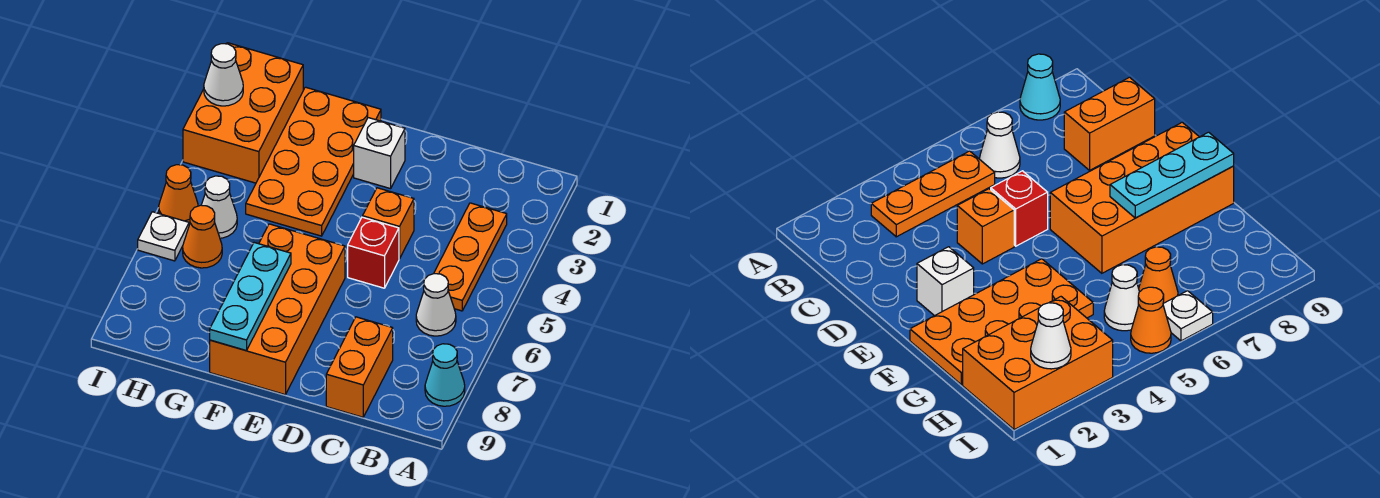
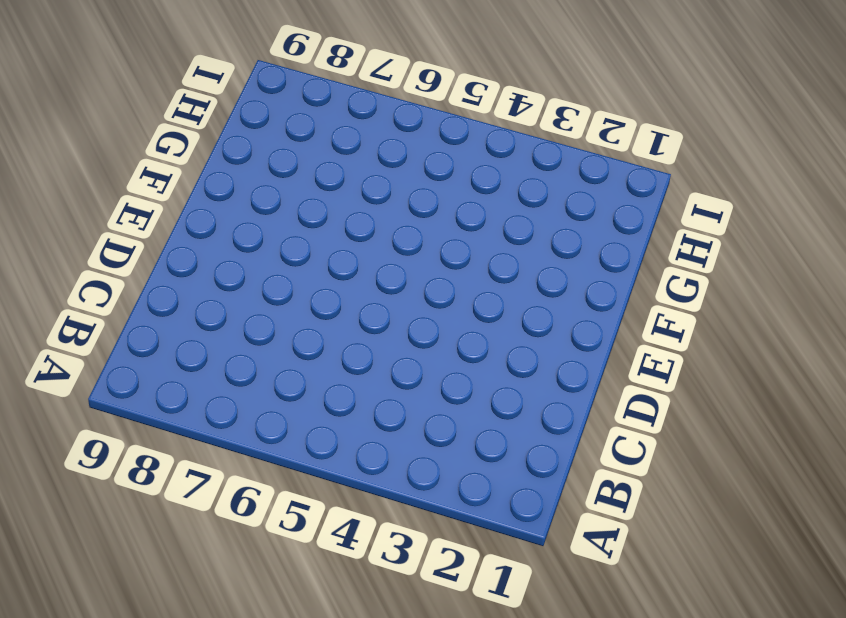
none -> cyan cone A8 level 1
none -> orange plate B3:B5 level 1
none -> white cone B6 level 1

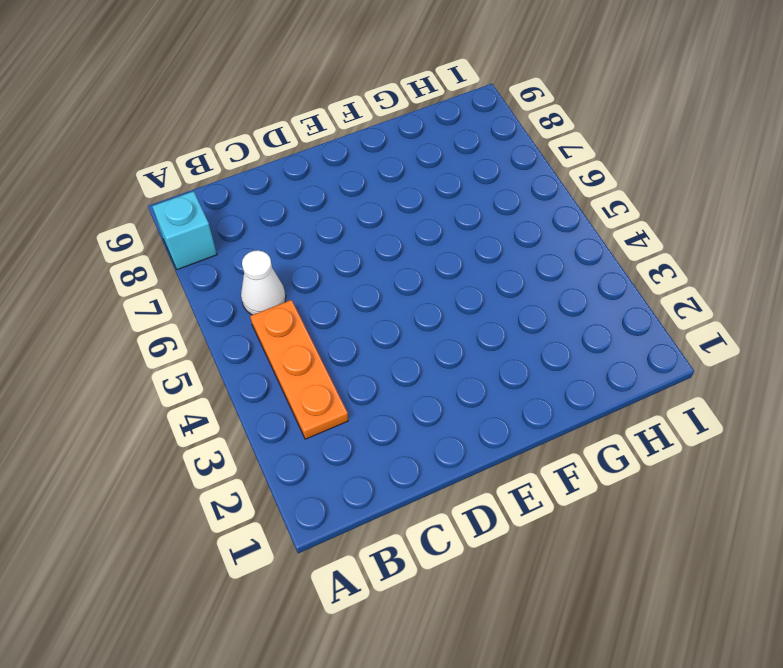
cyan brick A8 level 1 -> cyan cone A8 level 1
none -> orange brick C8:C9 level 1
none -> orange brick D4 level 1
none -> red brick D5 level 1

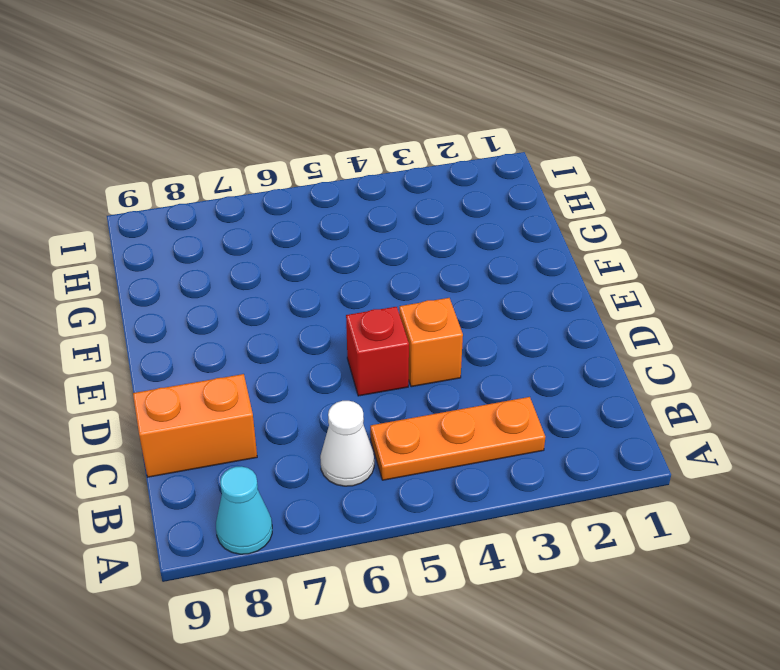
none -> white brick E2 level 1
none -> orange brick E6:F9 level 1
none -> orange plate F1:G4 level 1

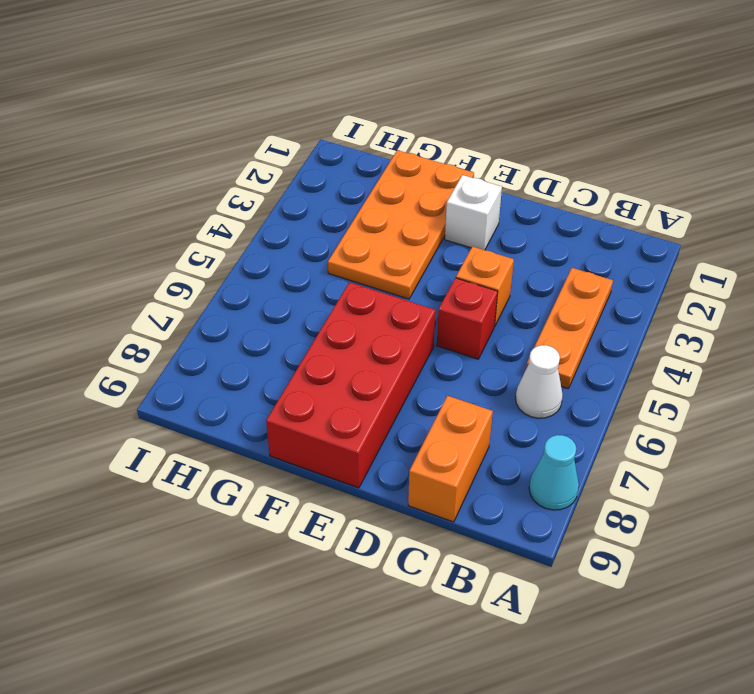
red brick E6:F9 level 1 -> orange brick E6:F9 level 1
none -> orange brick H1:I3 level 1
none -> white cone H5 level 1
none -> orange cone H6 level 1

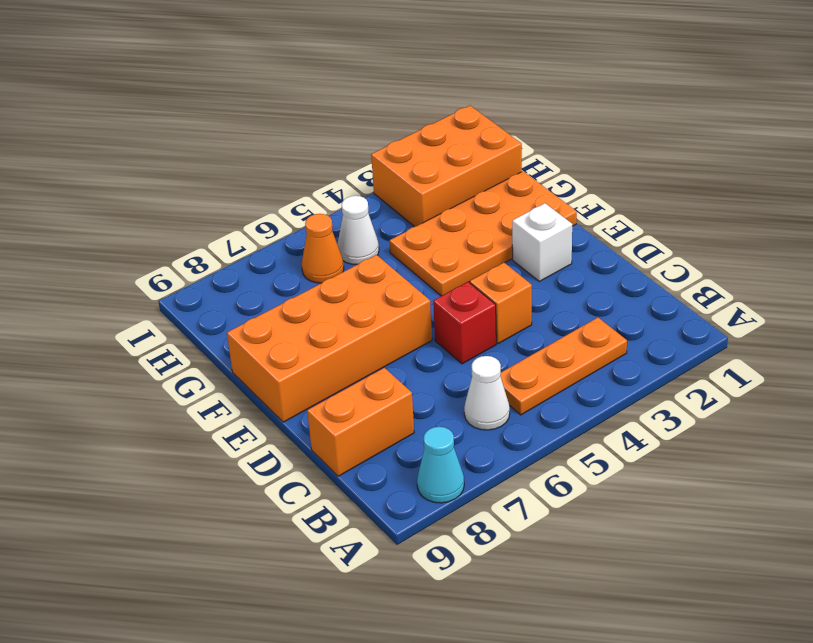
none -> orange cone I5 level 1
none -> white plate I6 level 1
none -> cyan plate F7:F9 level 2

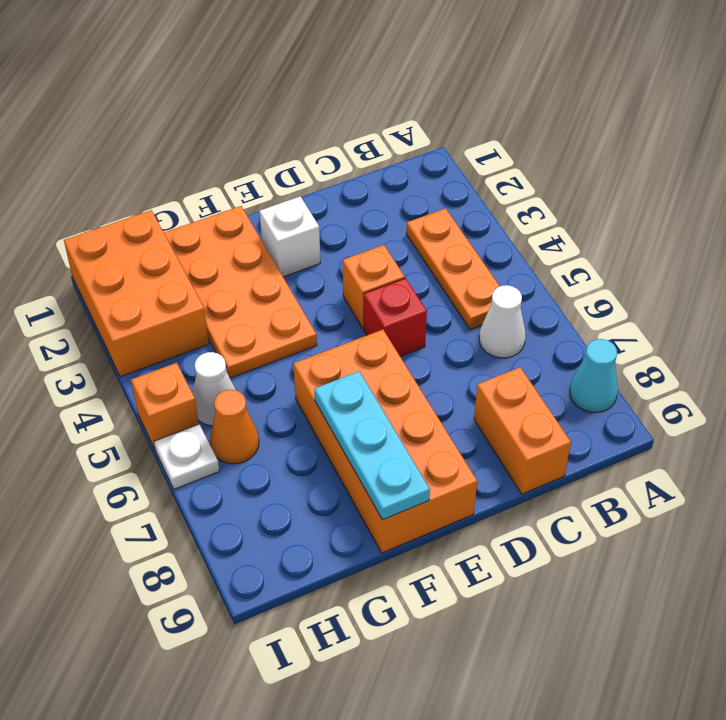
orange brick I5 level 1 -> orange cone I5 level 1
none -> white cone I2 level 2

